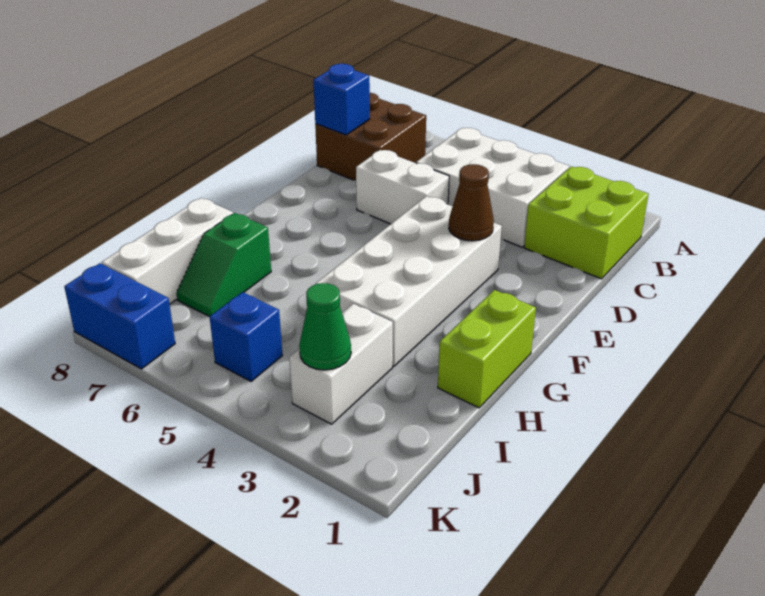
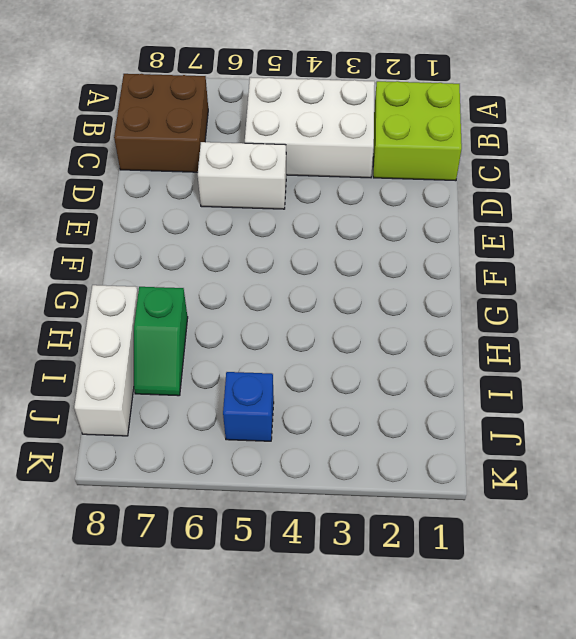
none -> white brick E3:H4 level 1
none -> lime brick G1:H1 level 1
none -> white brick I3:J3 level 1

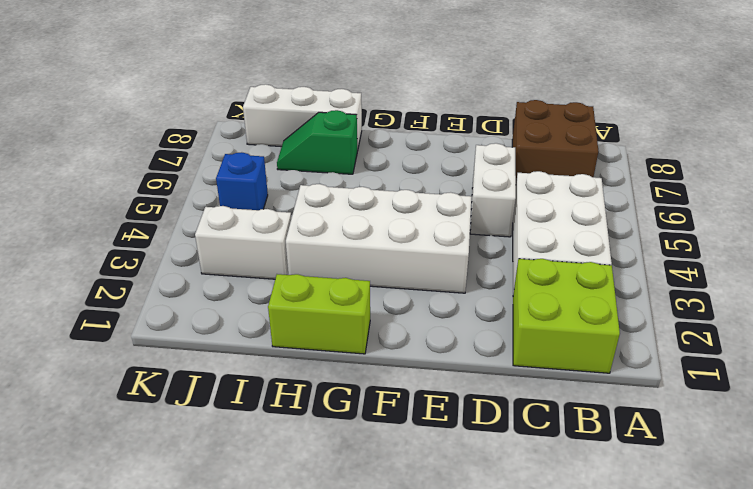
none -> blue brick K7:K8 level 1
none -> blue brick C8 level 2
none -> brown cone E3 level 2

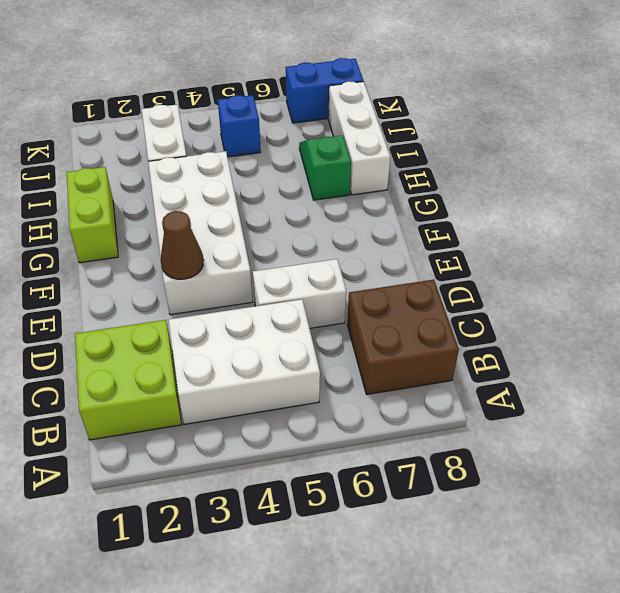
none -> blue brick C8 level 2
none -> green cone J3 level 2

